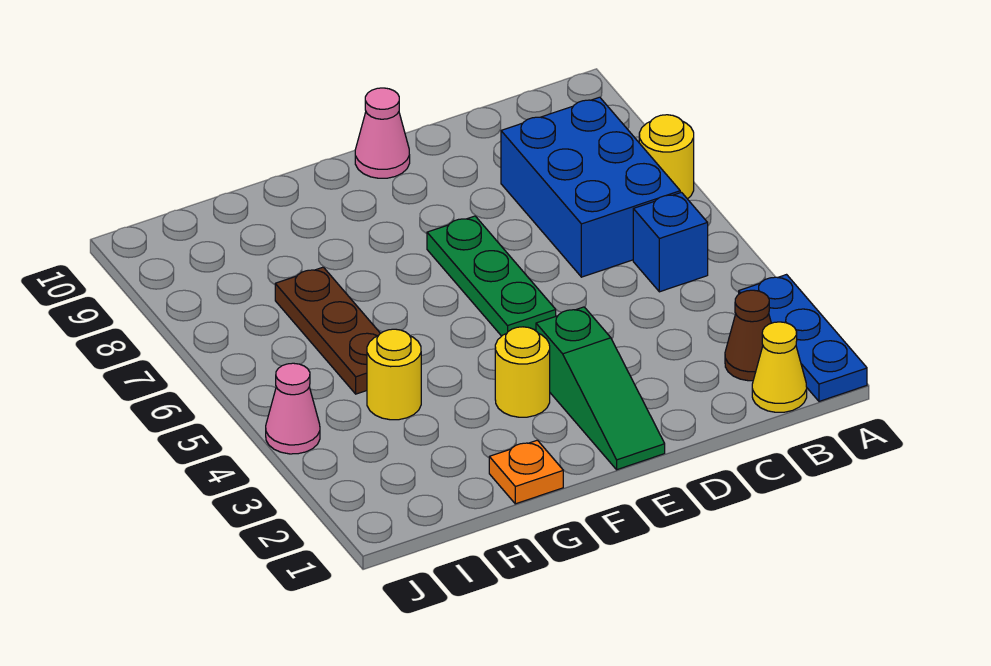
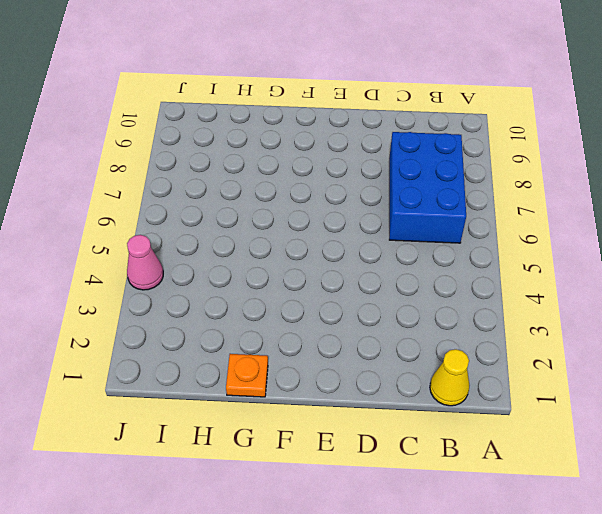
none -> blue plate A1:A3 level 1
none -> yellow round brick A7 level 1
none -> brown cone B2 level 1

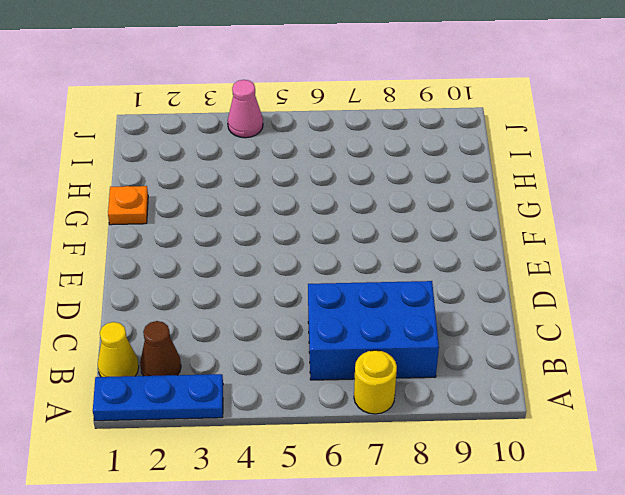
none -> blue brick B5 level 1
none -> green slope E1:E3 level 1 top 3
none -> green plate E5:E7 level 1

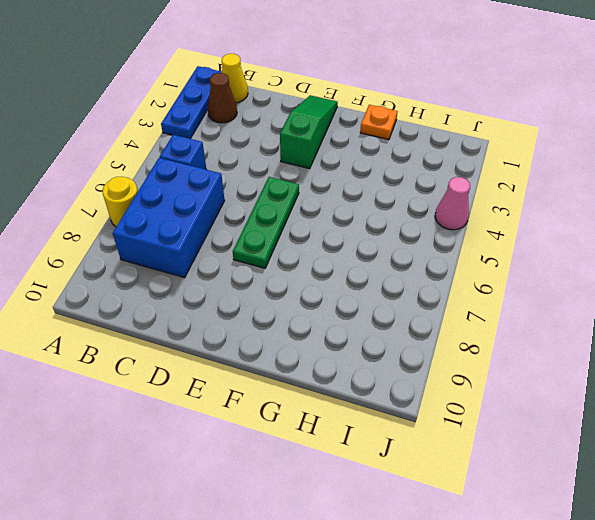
none -> pink cone E10 level 1
none -> yellow round brick F3 level 1
none -> yellow round brick H4 level 1

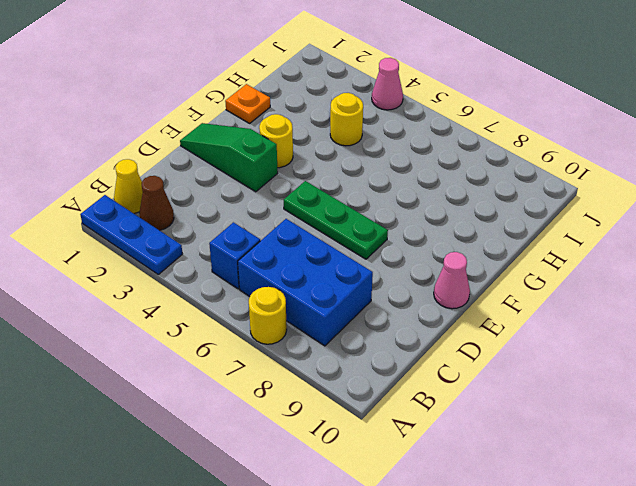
none -> brown plate H5:H7 level 1

